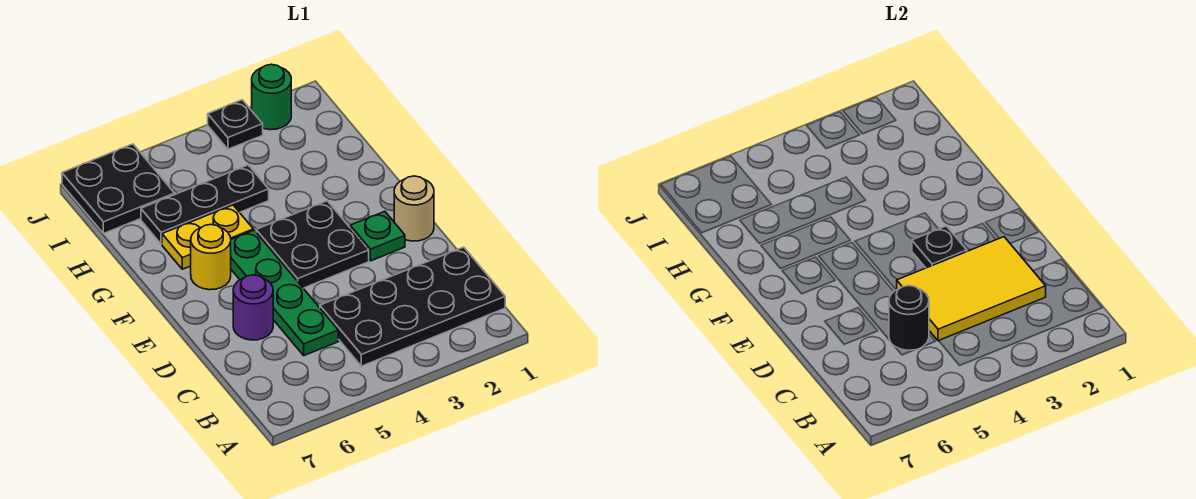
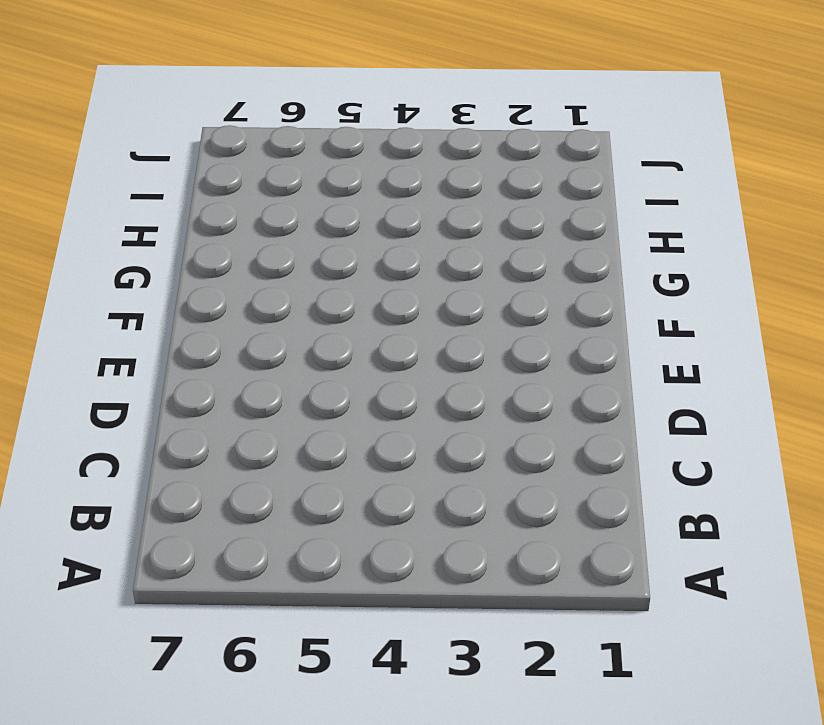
none -> black plate B1:C4 level 1
none -> green plate C5:F5 level 1
none -> purple round brick D6 level 1

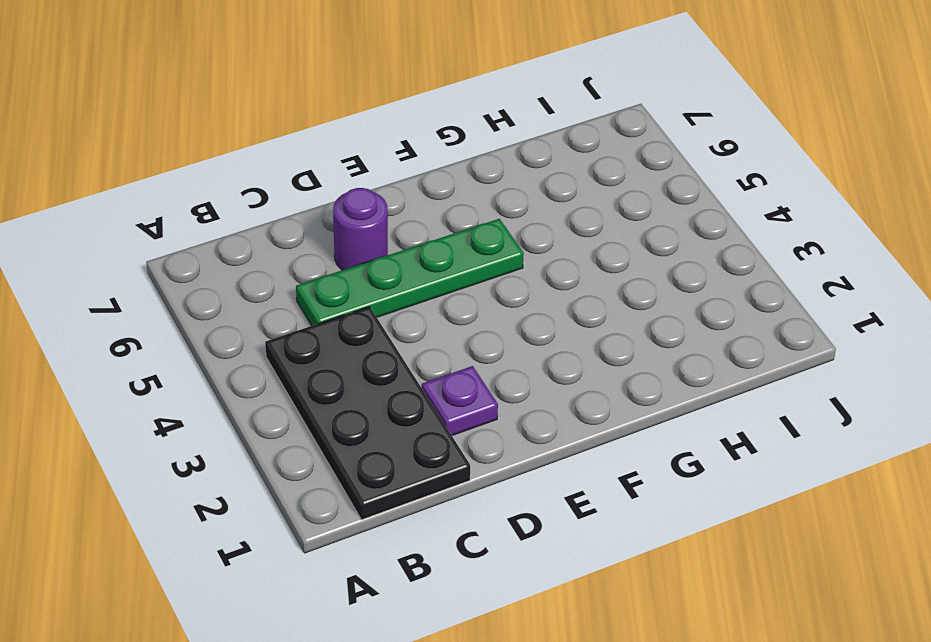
purple plate D2 level 1 -> none
none -> tan round brick E1 level 1
none -> green plate E2 level 1
none -> black plate E3:F4 level 1

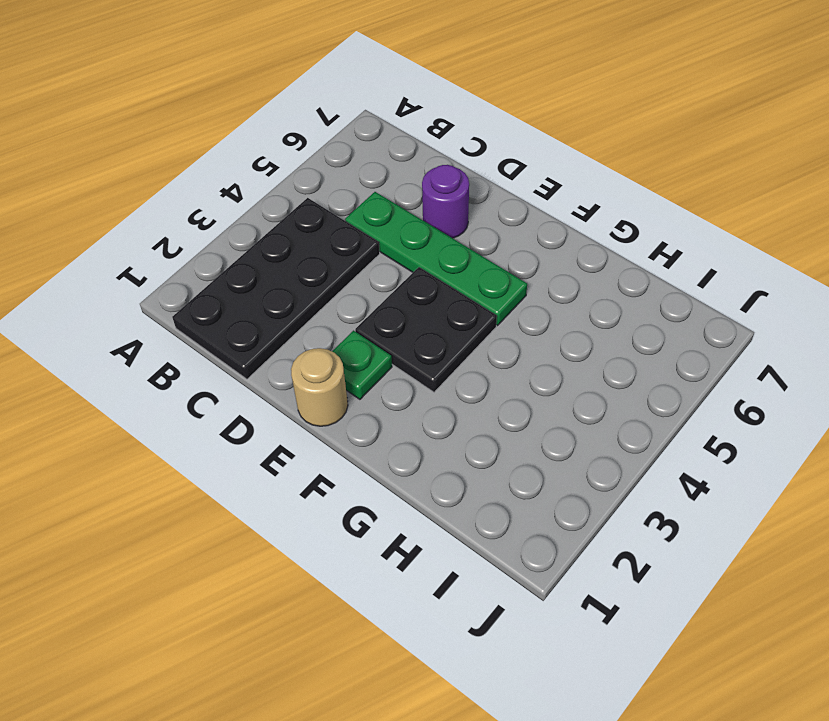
none -> yellow round brick F6 level 1
none -> yellow plate G5:G6 level 1
none -> black plate H4:H6 level 1

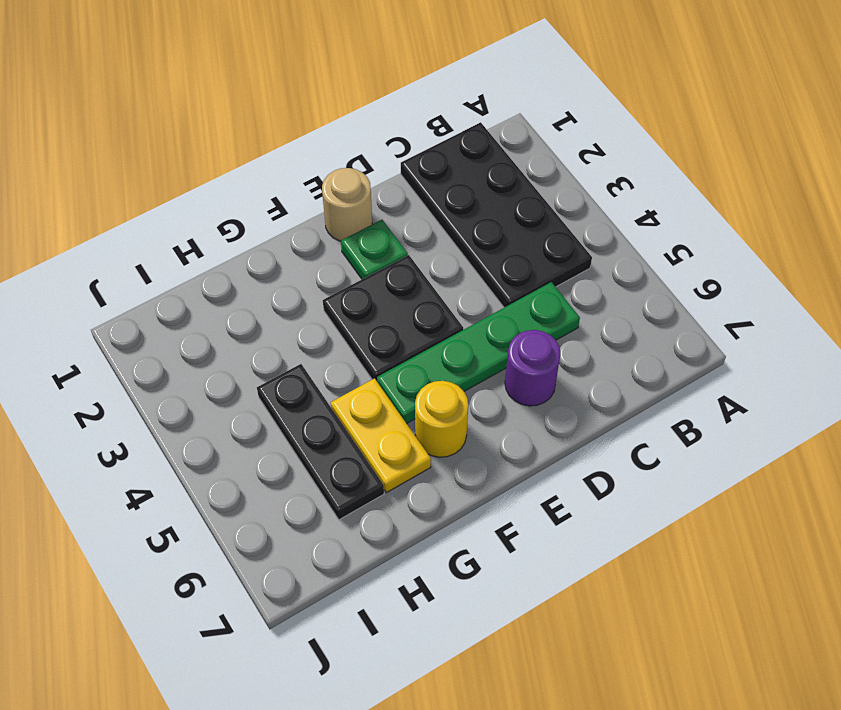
none -> black plate I6:J7 level 1
none -> green round brick J2 level 1
none -> black plate J3 level 1

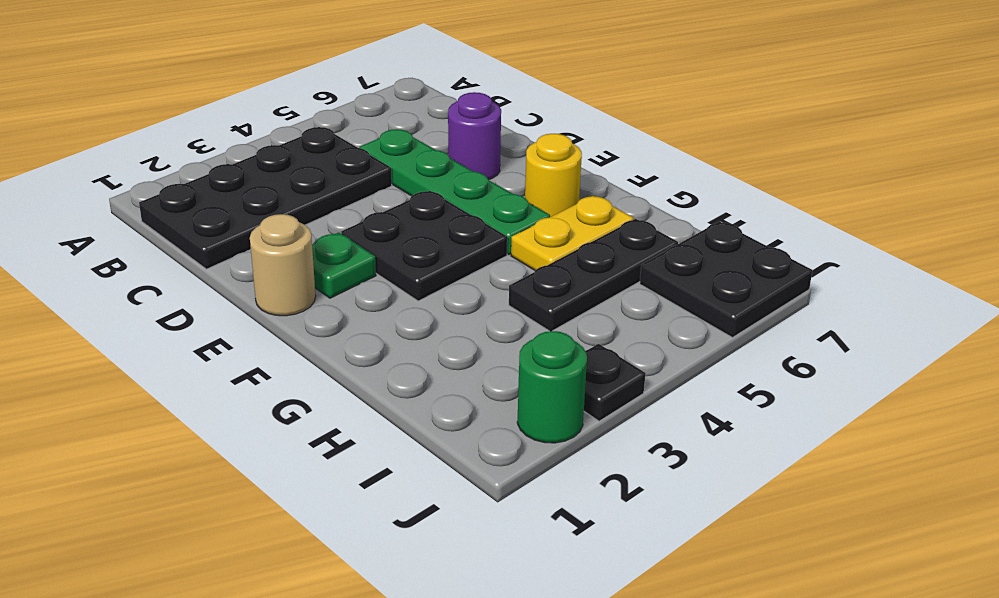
none -> yellow tile C2:D4 level 2
none -> black round brick C5 level 2
none -> black plate E3 level 2

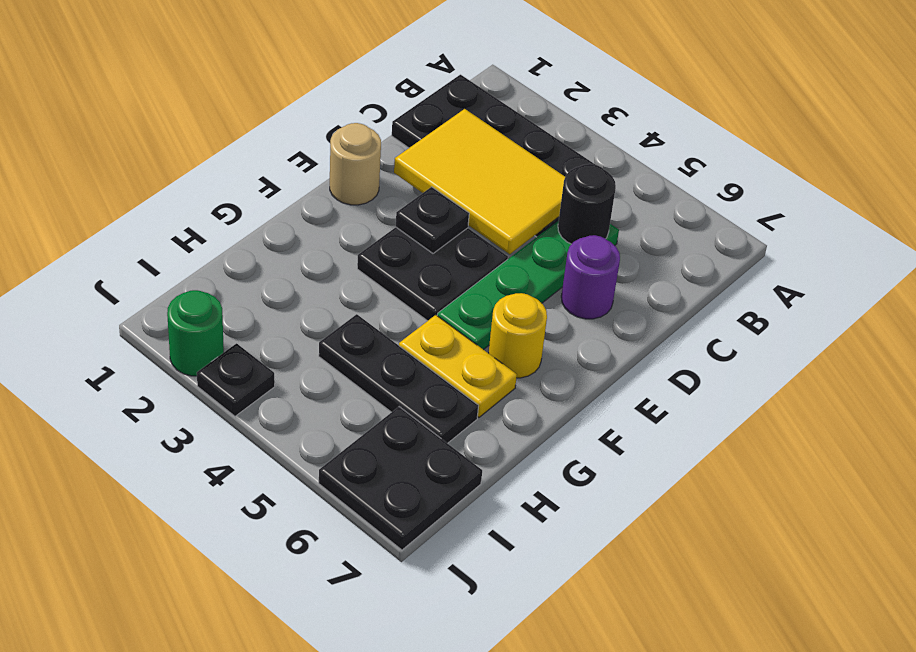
none -> green plate E2 level 1

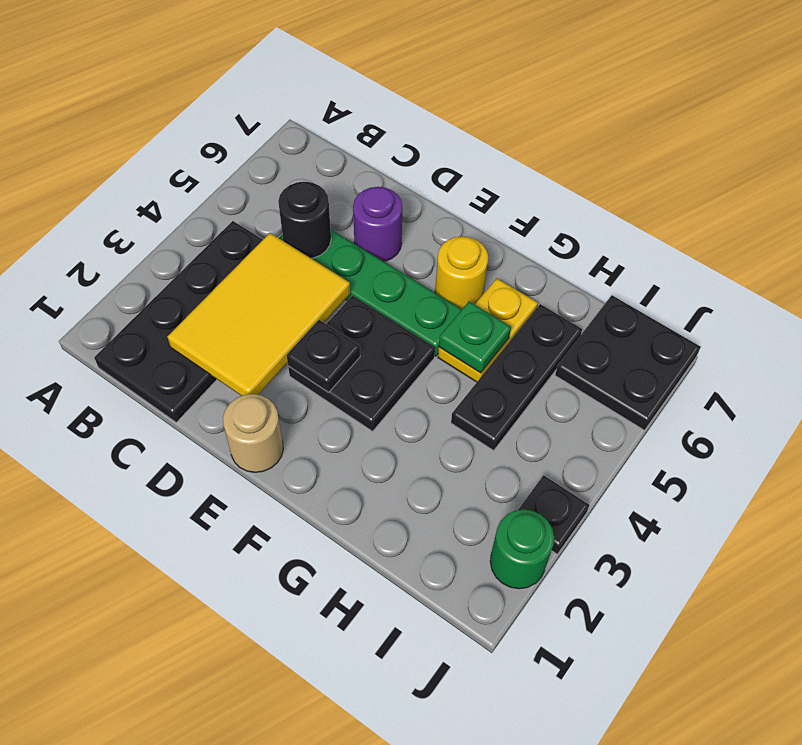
green plate G5 level 2 -> green plate E2 level 1

